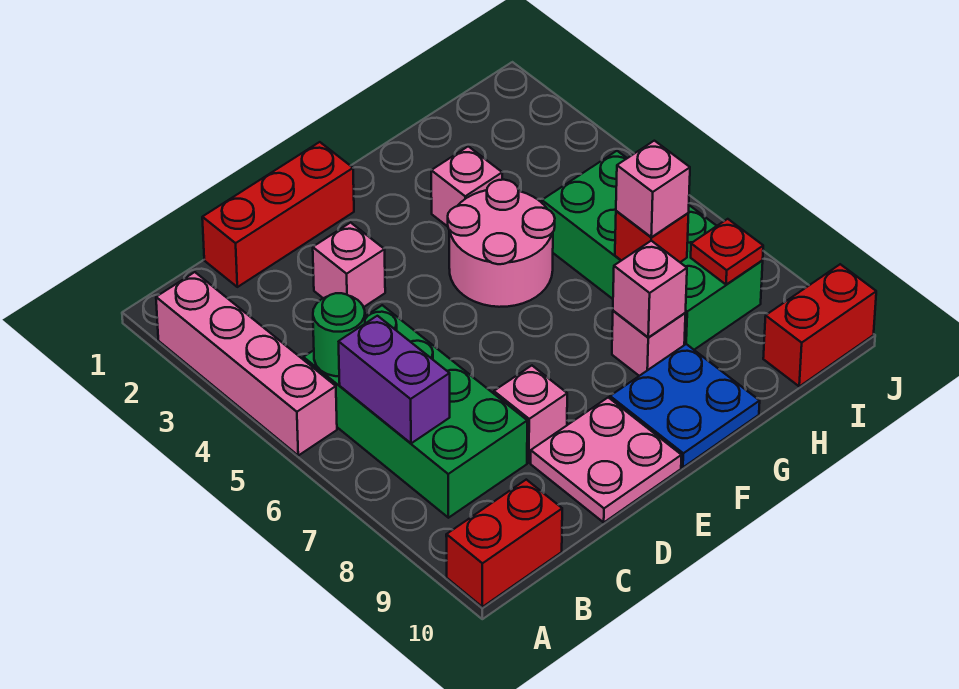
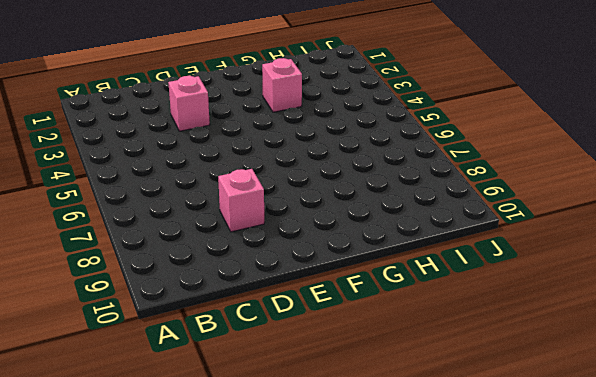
none -> pink brick A2:A5 level 1
none -> red brick A10:B10 level 1
none -> green brick B5:C8 level 1

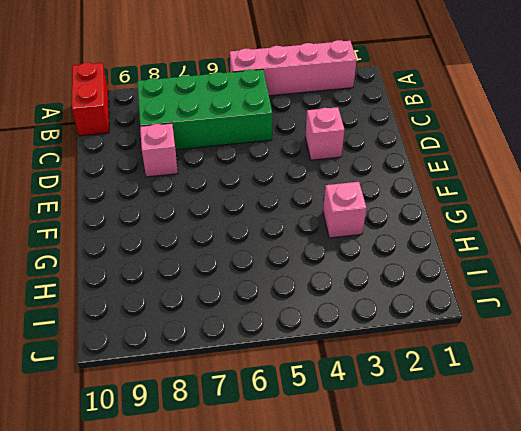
none -> red brick C1:E1 level 1
none -> pink plate D9:E10 level 1
none -> pink round brick F4:G5 level 1

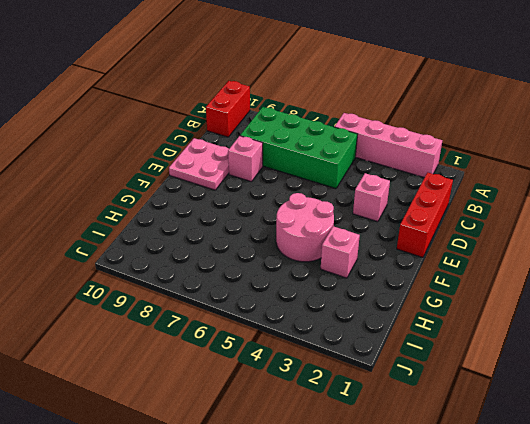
none -> blue plate F9:G10 level 1
none -> pink brick G8 level 1
none -> green brick H5:I8 level 1

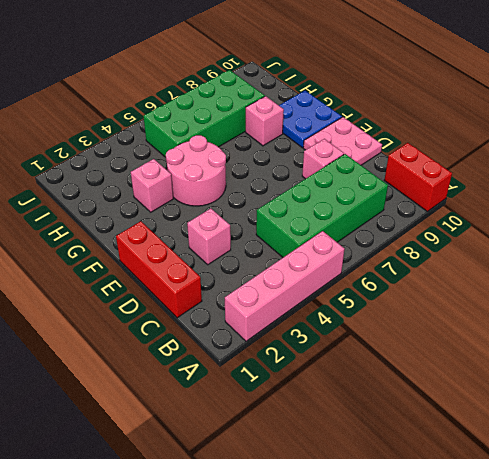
none -> red brick I10:J10 level 1
none -> green round brick B5 level 2
none -> purple brick B6:B7 level 2

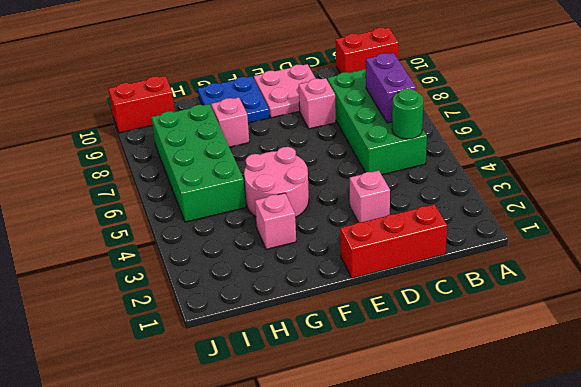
none -> pink brick A2:A5 level 1
none -> pink brick G8 level 2
none -> red brick H7 level 2

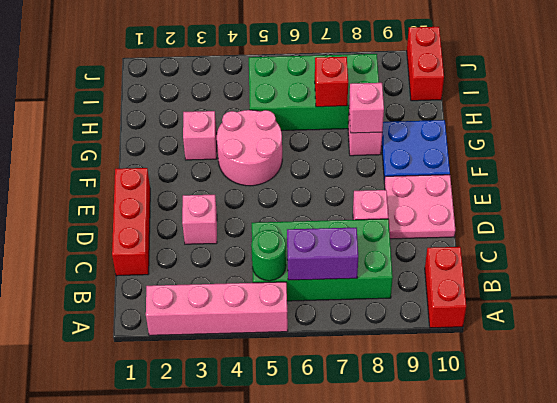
none -> red plate I8 level 2
none -> pink brick H7 level 3

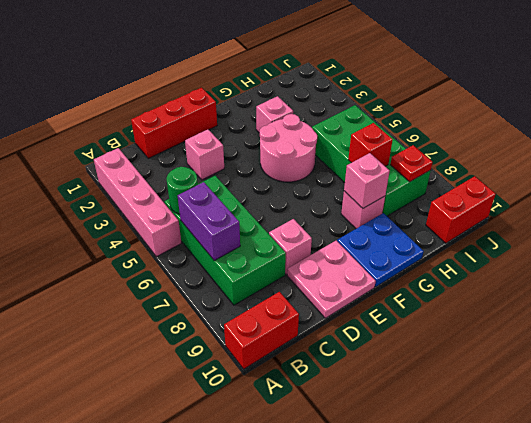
none -> pink brick H7 level 3

